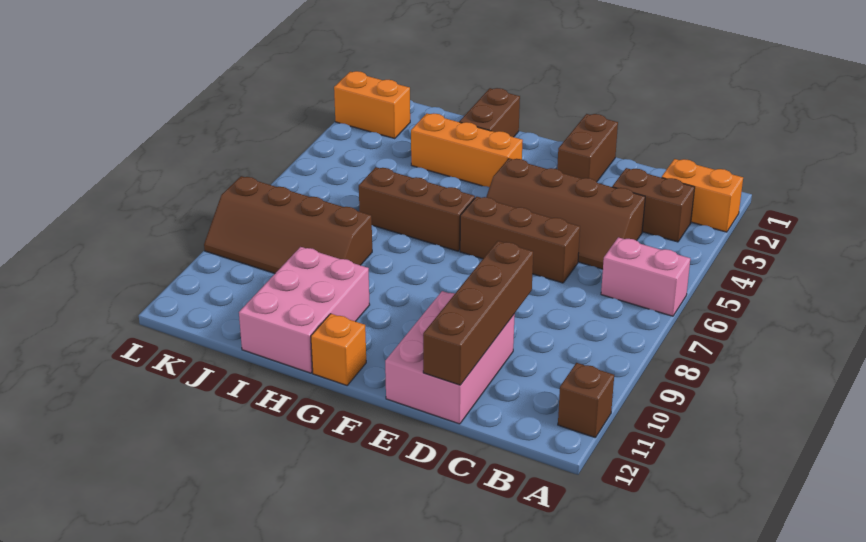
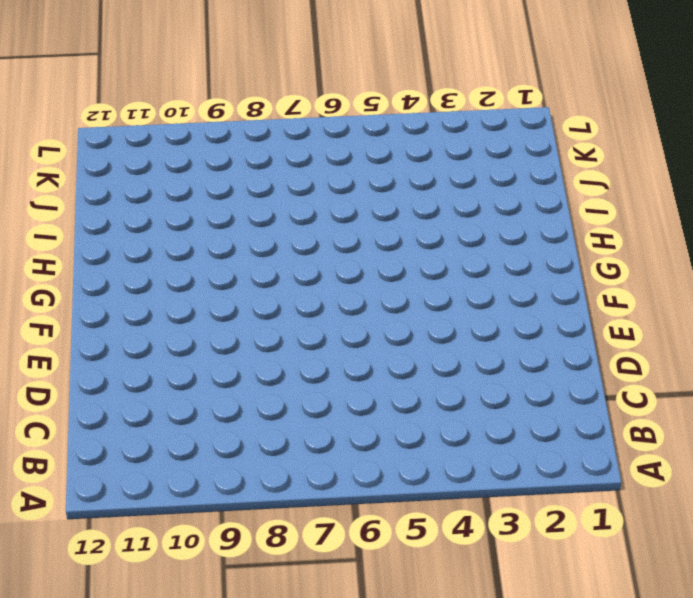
none -> orange brick A2:B2 level 1
none -> pink brick A6:B6 level 1
none -> brown brick A11 level 1

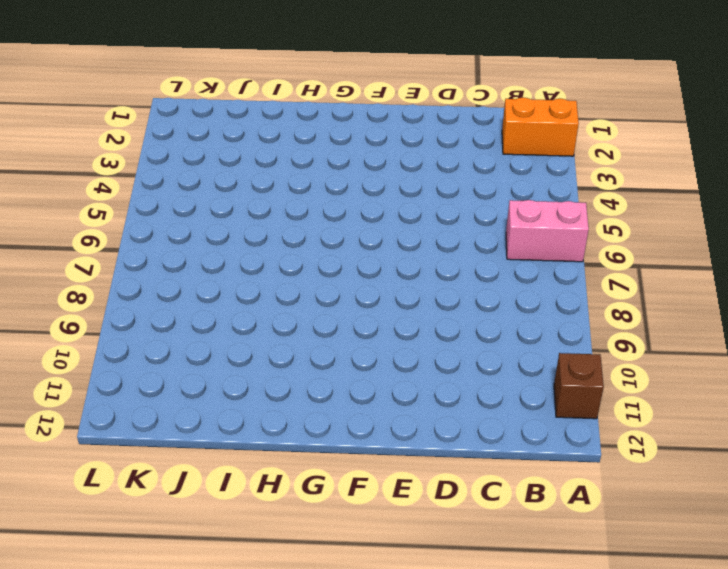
none -> brown brick B3:C3 level 1
none -> brown slope C4:F5 level 1 top 4
none -> brown brick D6:F6 level 1

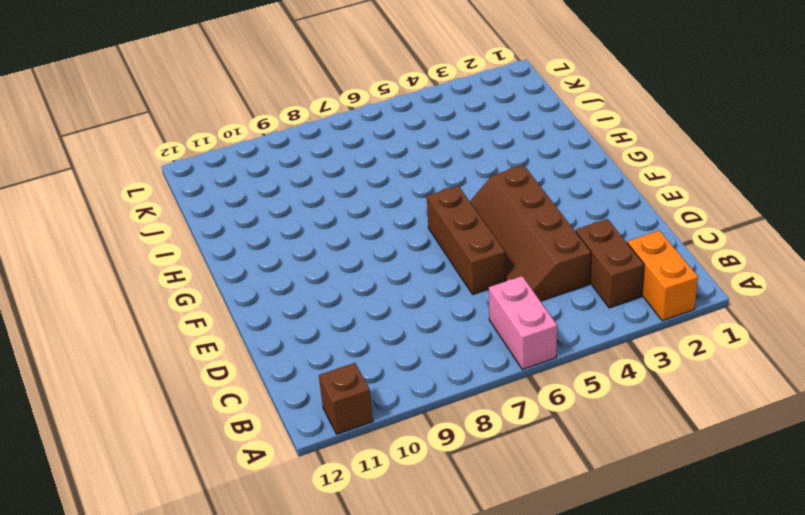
none -> pink brick D10:E12 level 1
none -> brown brick E1:E2 level 1
none -> orange brick G3:I3 level 1

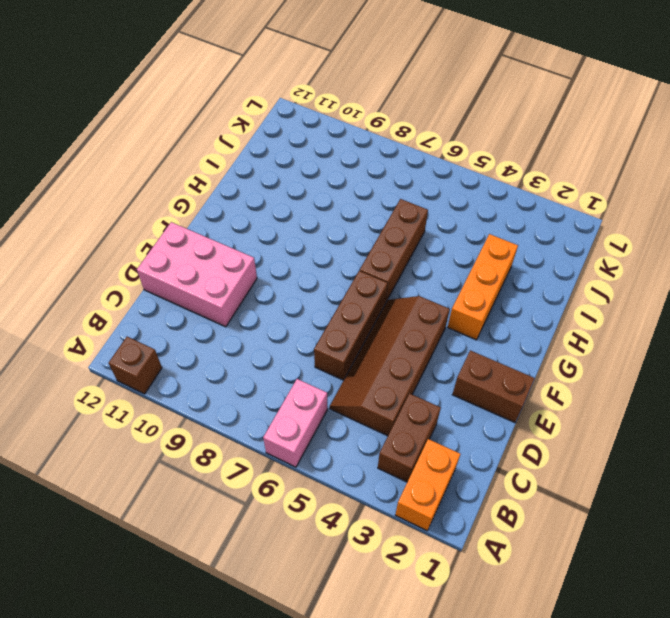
none -> orange brick G12 level 1
none -> brown brick H1:H2 level 1
none -> pink brick H10:I12 level 1

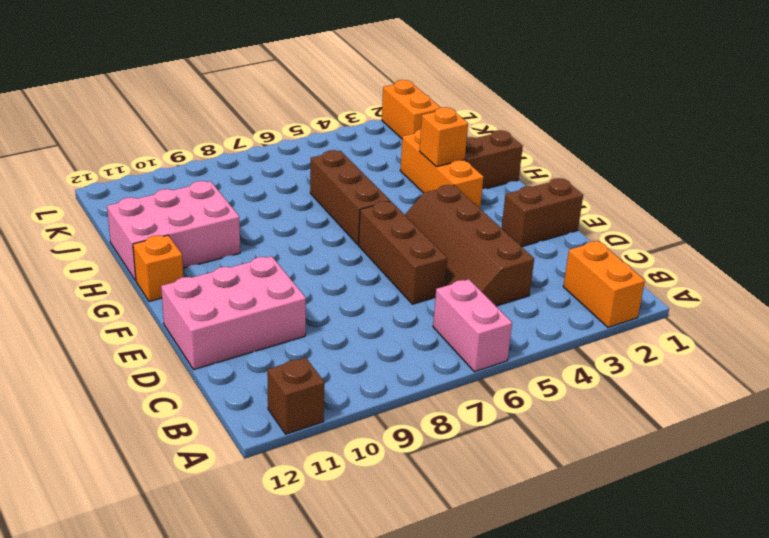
orange brick H3 level 2 -> none
none -> brown brick B3:C3 level 1
none -> brown slope I8:L9 level 1 top 8
none -> brown brick D9:D12 level 2

